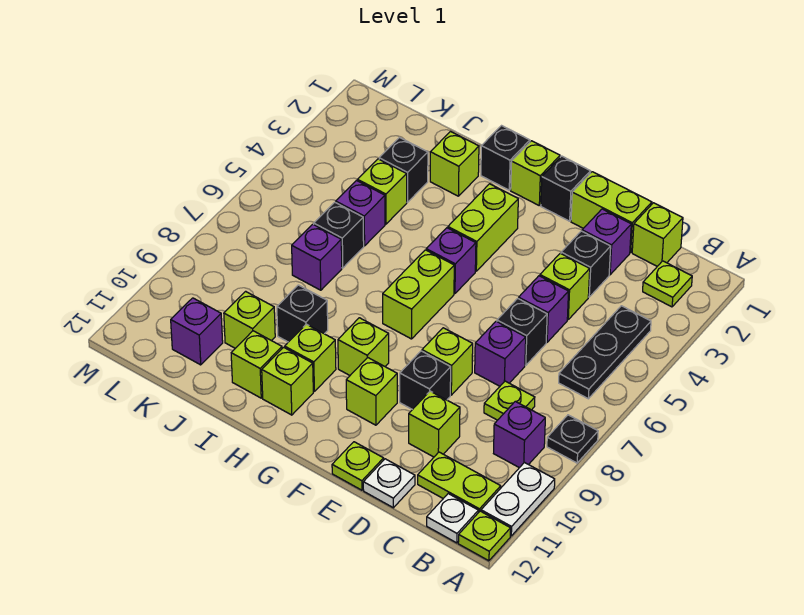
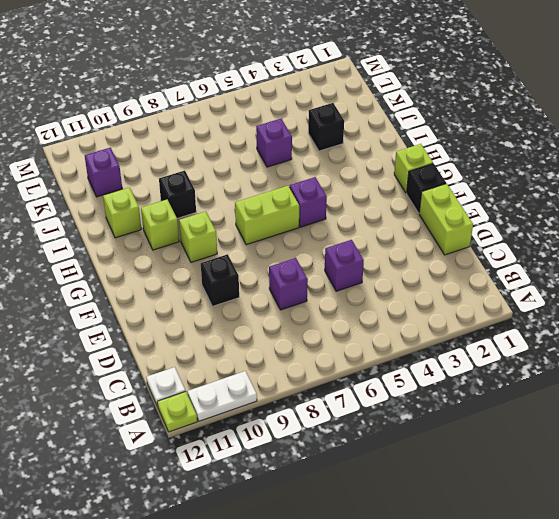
none -> black plate A8 level 1
none -> lime plate B2 level 1
none -> black plate B4:B6 level 1
none -> purple brick B9 level 1

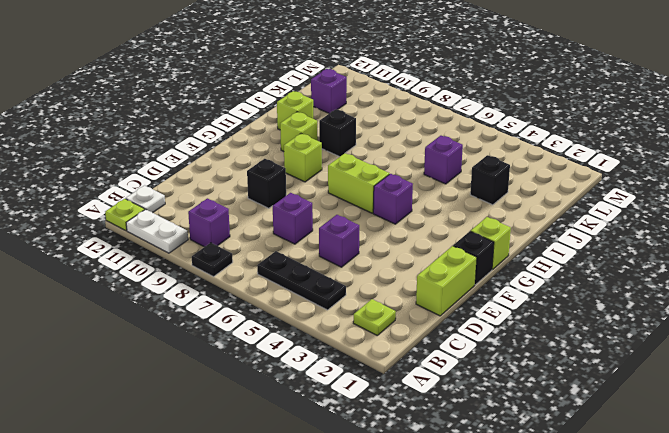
none -> lime plate B11:C11 level 1
none -> lime brick C1 level 1
none -> lime plate C8 level 1
none -> purple brick D2 level 1

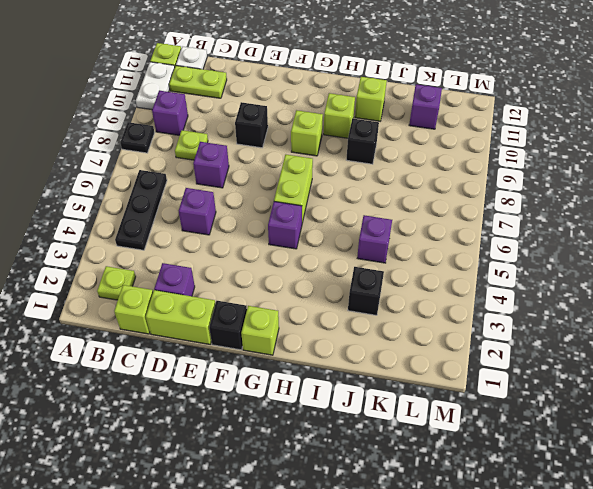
none -> black brick D3 level 1
none -> lime brick D4 level 1
none -> black brick D6 level 1
none -> lime brick D10 level 1

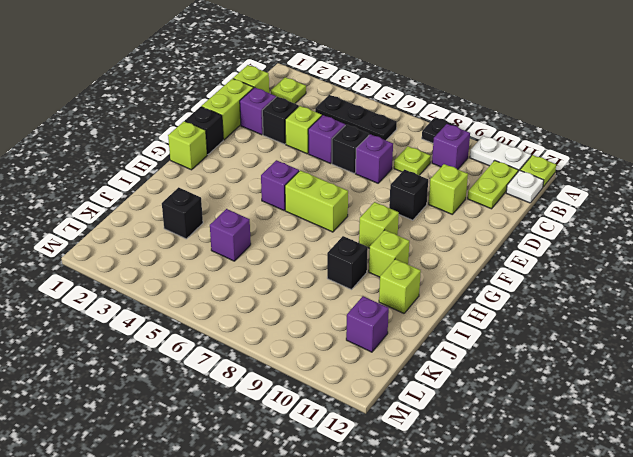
none -> white plate D12 level 1
none -> lime brick E8 level 1
none -> lime plate E12 level 1
none -> lime brick F10 level 1

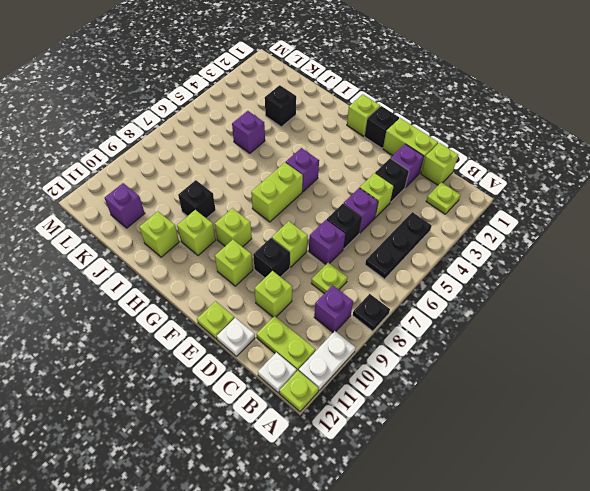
none -> lime brick G3:G4 level 1
none -> black brick H1 level 1
none -> lime brick H11 level 1
none -> lime brick I2 level 1

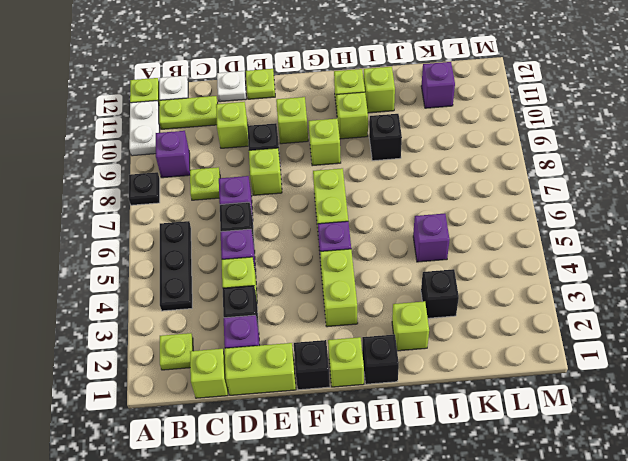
none -> lime brick J4 level 1
none -> black brick J6 level 1
none -> purple brick J7 level 1
none -> lime brick J10 level 1

